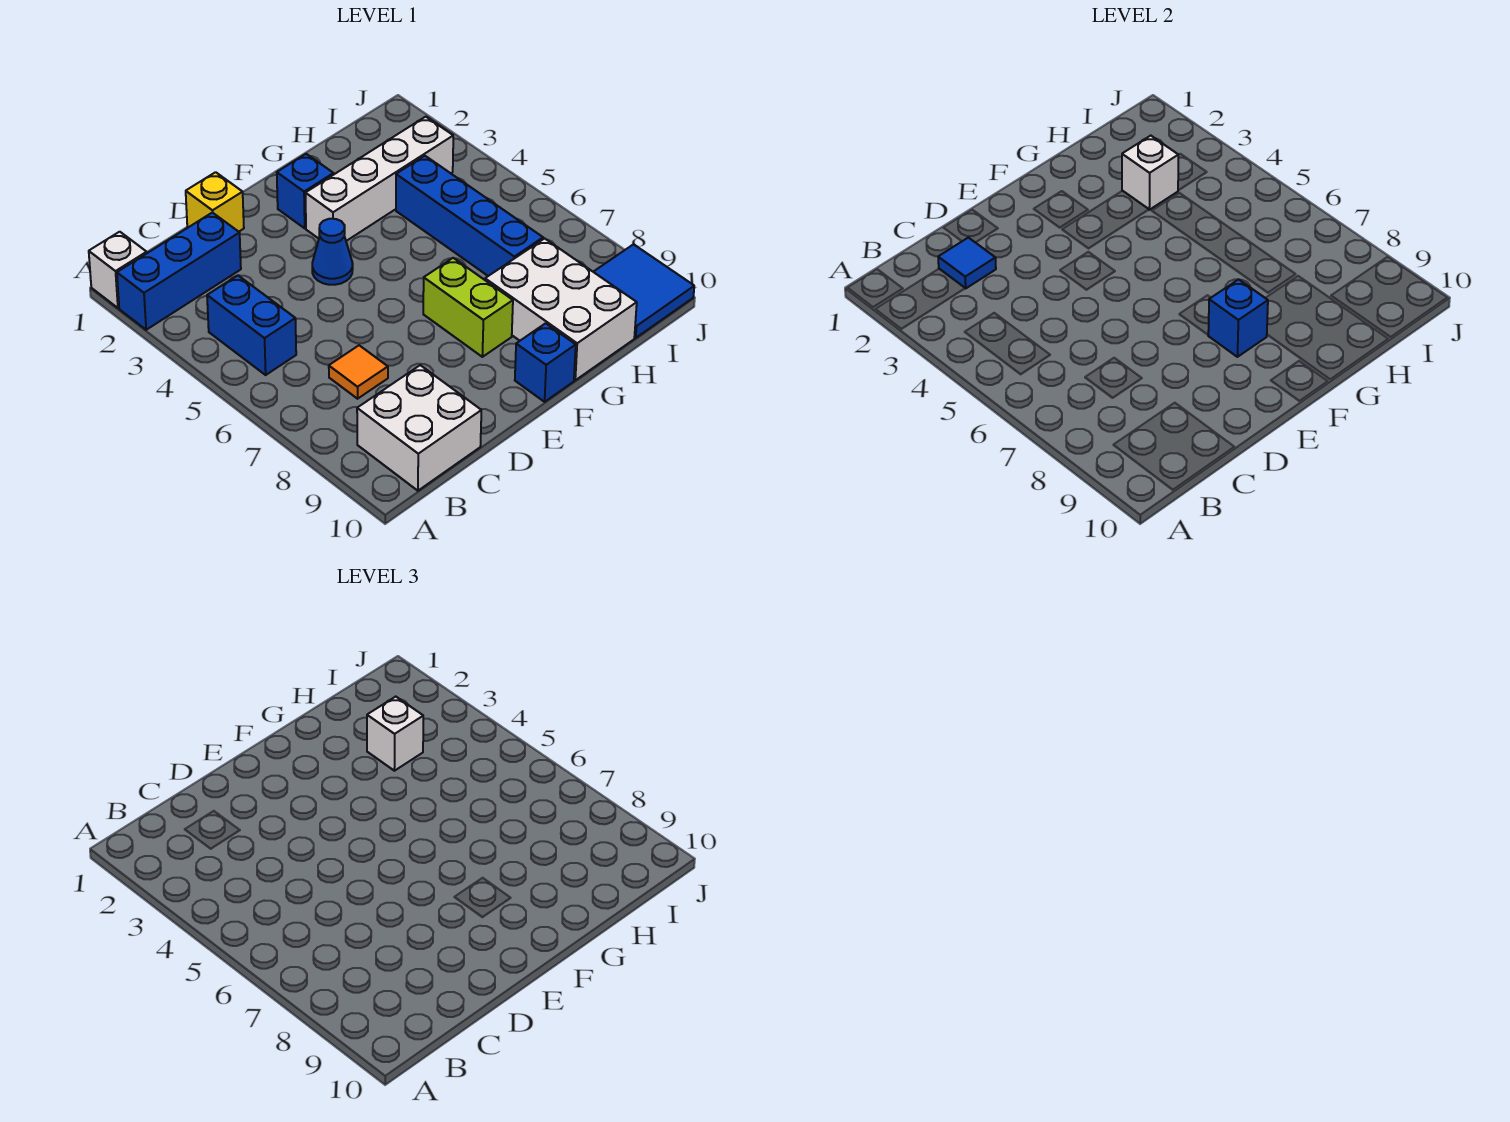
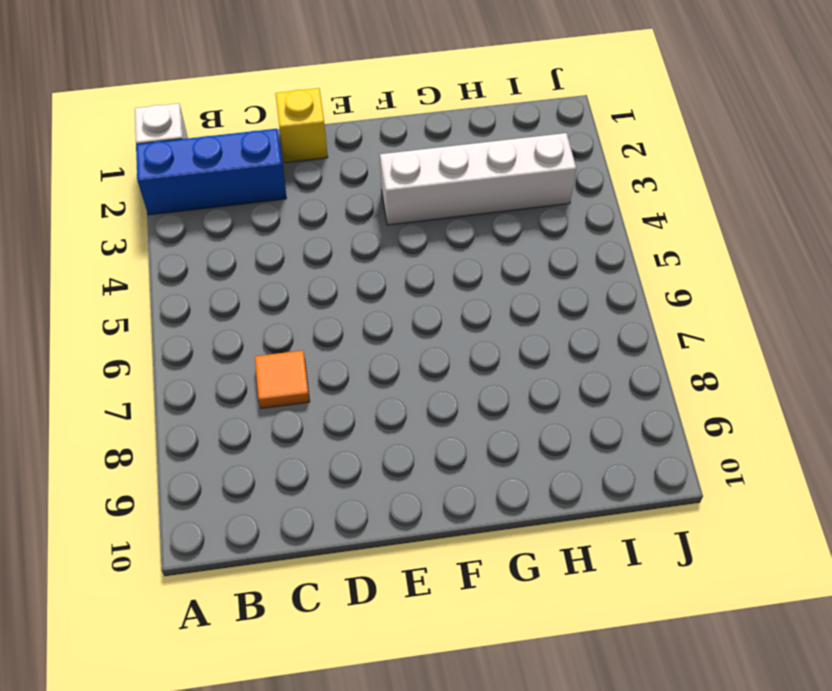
none -> blue brick B4:B5 level 1
none -> white brick B9:C10 level 1
none -> blue cone E4 level 1

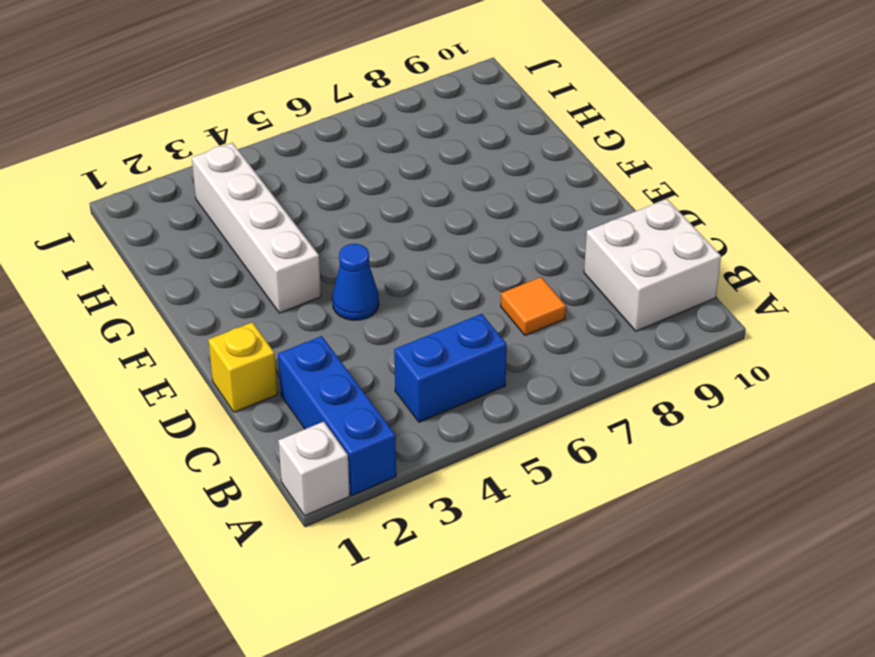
none -> blue brick F2 level 1
none -> lime brick F7:F8 level 1
none -> blue brick F10 level 1

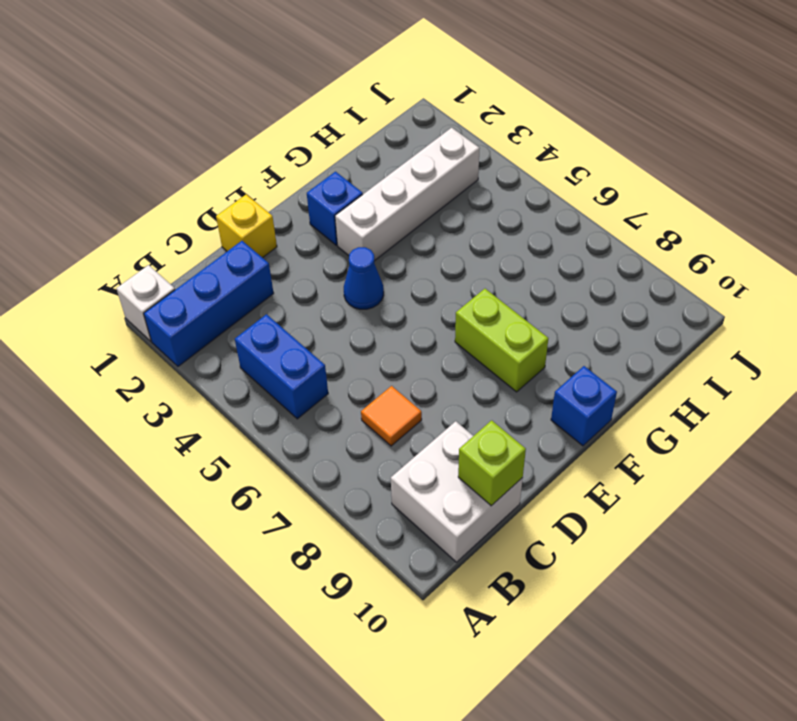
lime brick C10 level 2 -> none
none -> white brick G8:H10 level 1
none -> blue brick H4:H7 level 1
none -> blue tile I9:J10 level 1

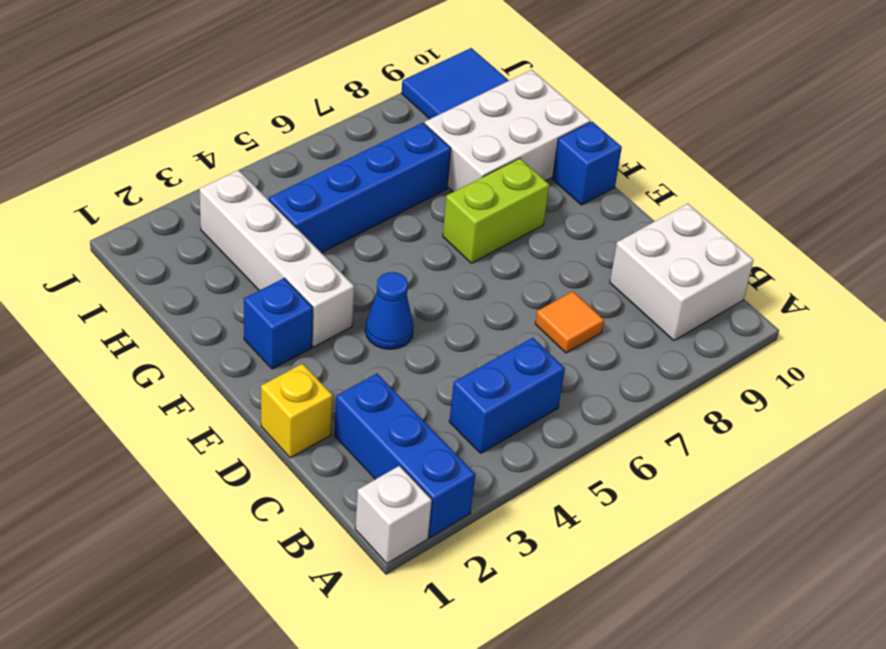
none -> blue tile C2 level 2
none -> blue brick F8 level 2
none -> white brick H3 level 2

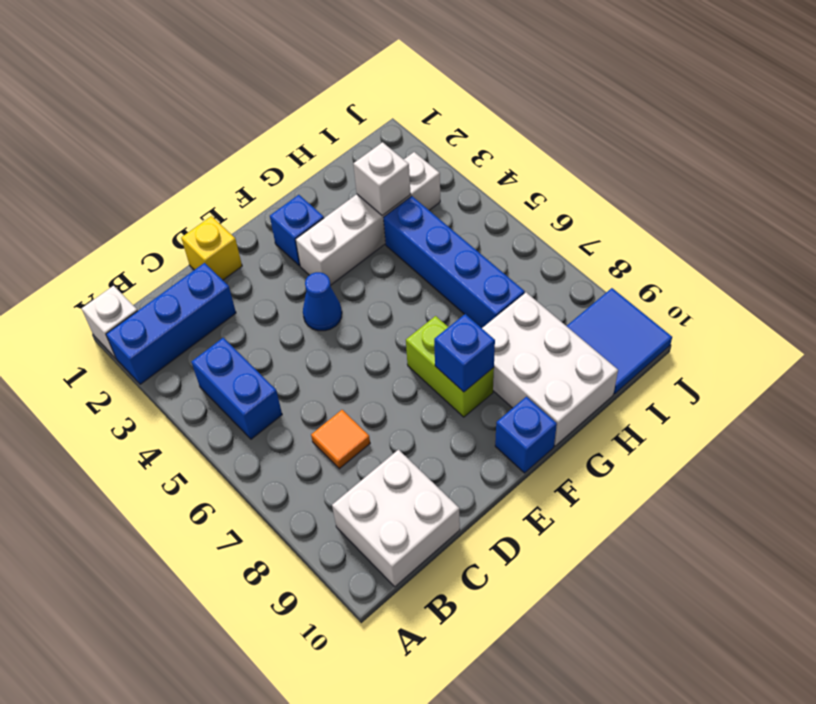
none -> blue tile C2 level 2
none -> white brick H3 level 3

